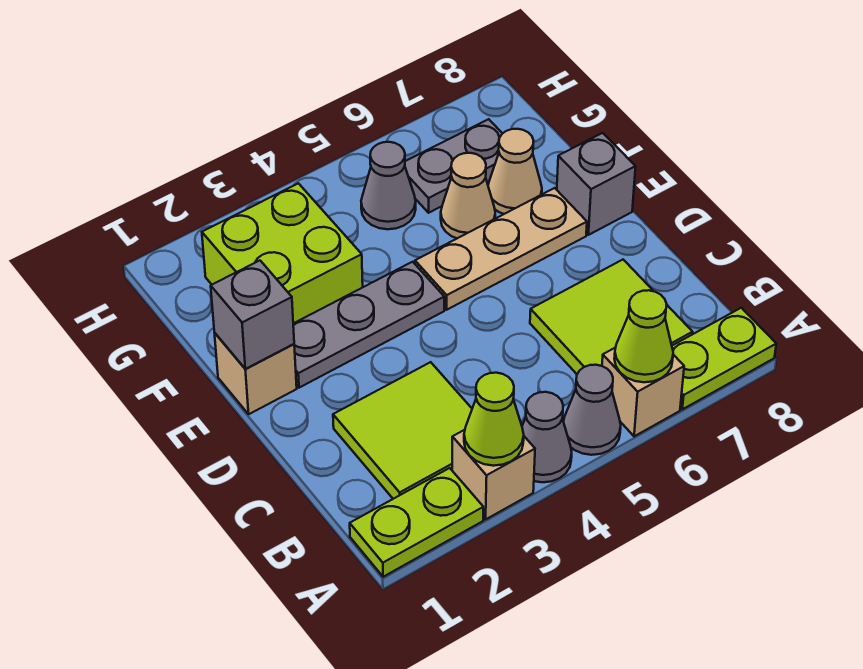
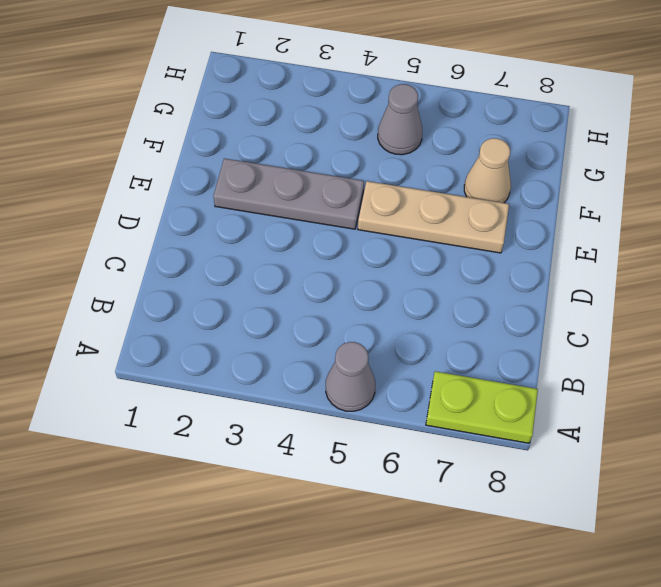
none -> lime plate A1:A2 level 1
none -> tan brick A3 level 1
none -> grey cone A4 level 1

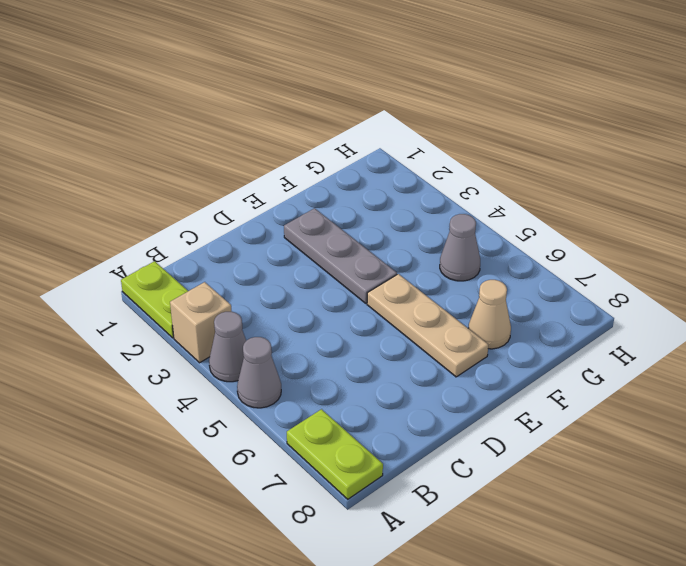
none -> tan brick A6 level 1
none -> lime tile B2:C3 level 1
none -> lime tile B6:C7 level 1

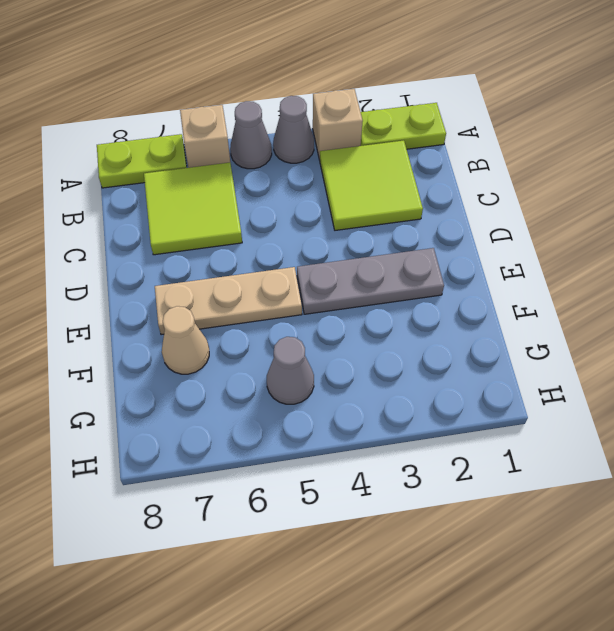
none -> tan brick E1 level 1
none -> grey brick E8 level 1
none -> lime brick F2:G3 level 1

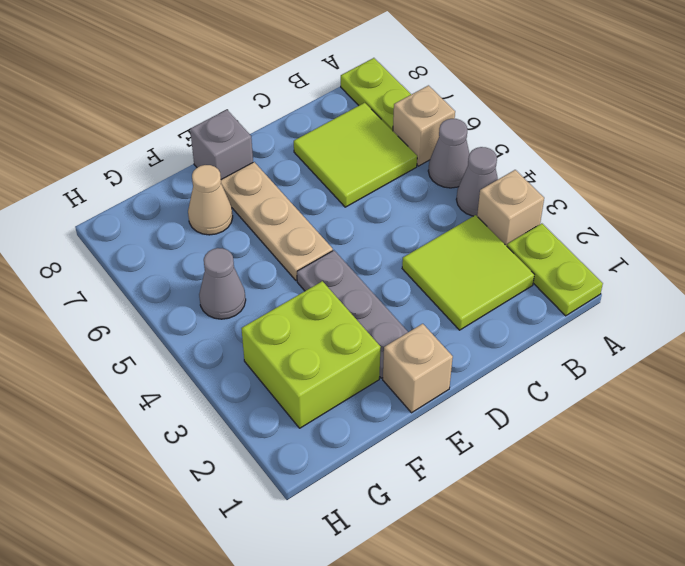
none -> tan cone F6 level 1
none -> grey plate G6:G7 level 1
none -> lime cone A3 level 2

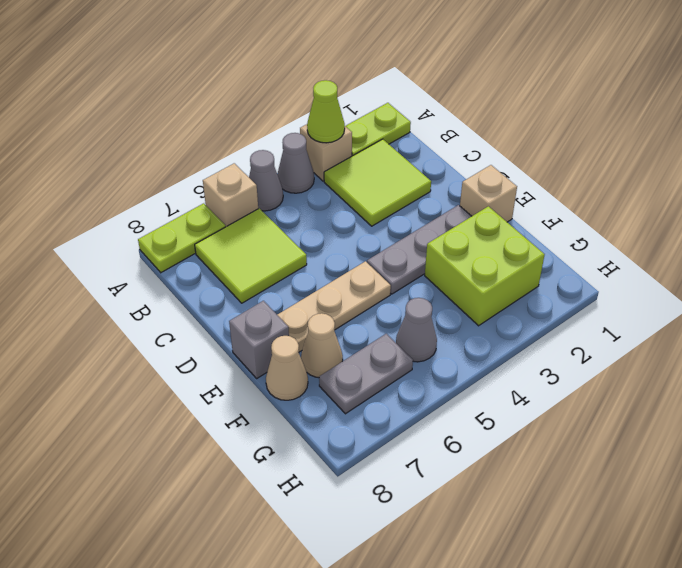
tan cone F8 level 1 -> tan cone F6 level 1
none -> lime cone A6 level 2
none -> grey brick E1 level 2

